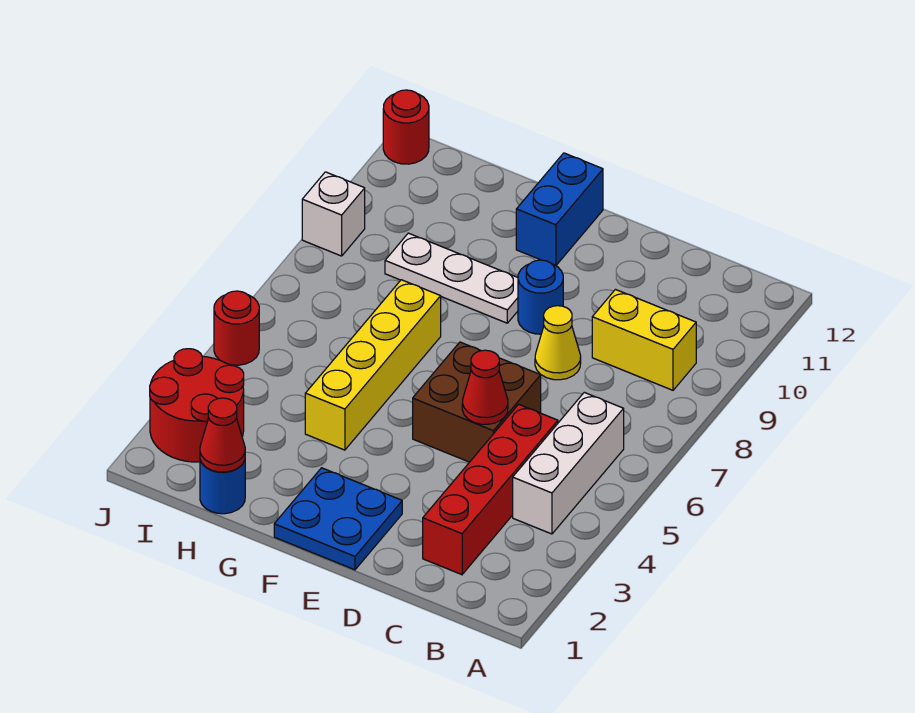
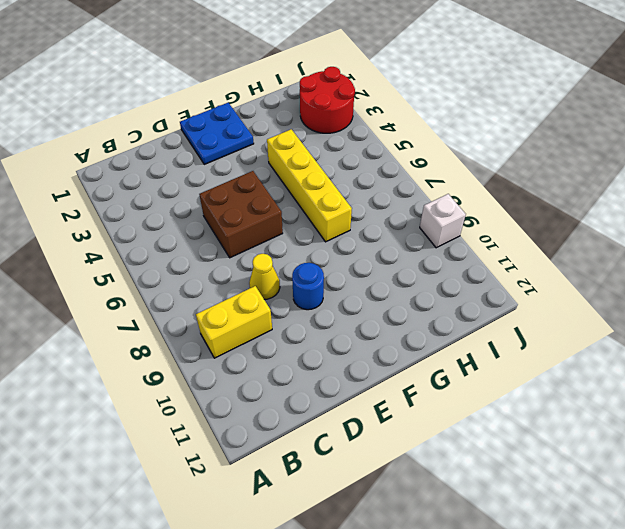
none -> white brick B4:B6 level 1
none -> red brick C2:C5 level 1
none -> white plate F9:H9 level 1

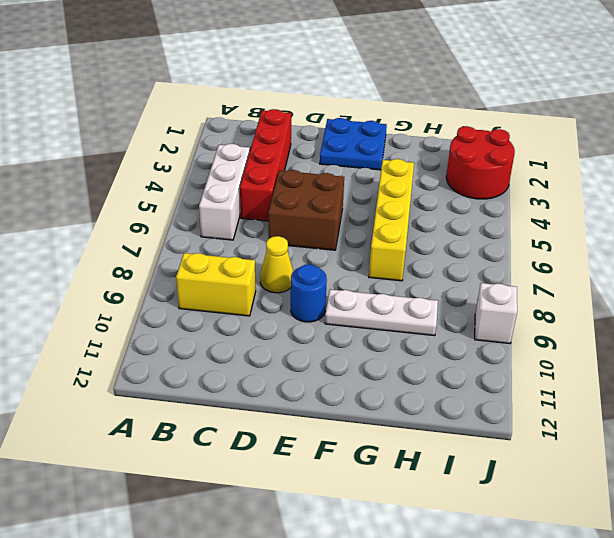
none -> blue brick F11:F12 level 1
none -> blue round brick H1 level 1
none -> red round brick J5 level 1

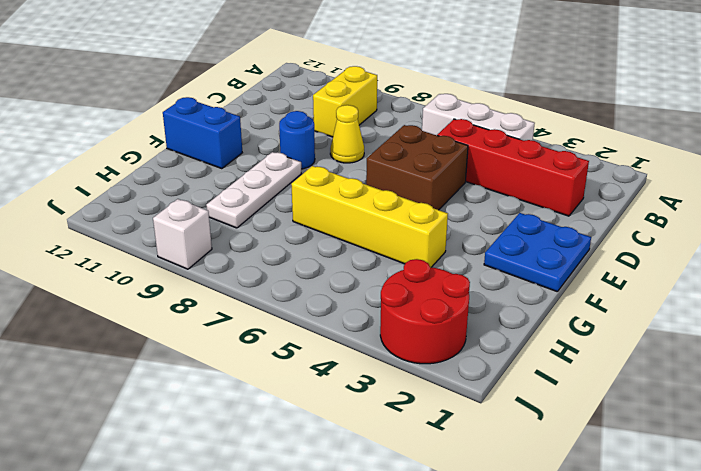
none -> blue round brick H1 level 1
none -> red round brick J5 level 1
none -> red round brick J12 level 1

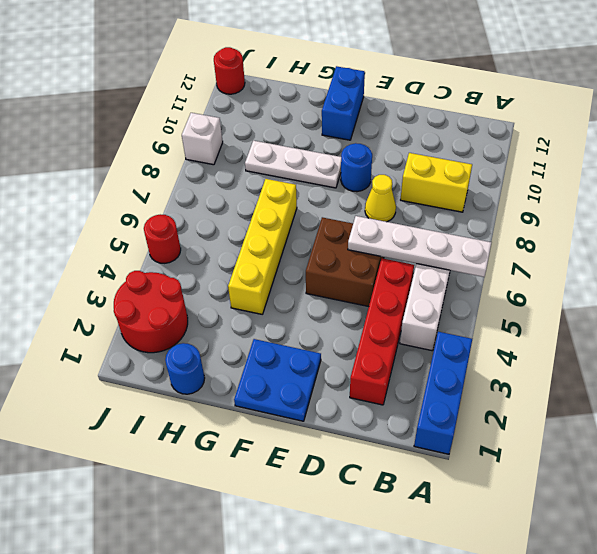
blue brick A1:A3 level 1 -> none
white plate A6:D6 level 2 -> none
none -> red cone D5 level 2
none -> red cone H1 level 2

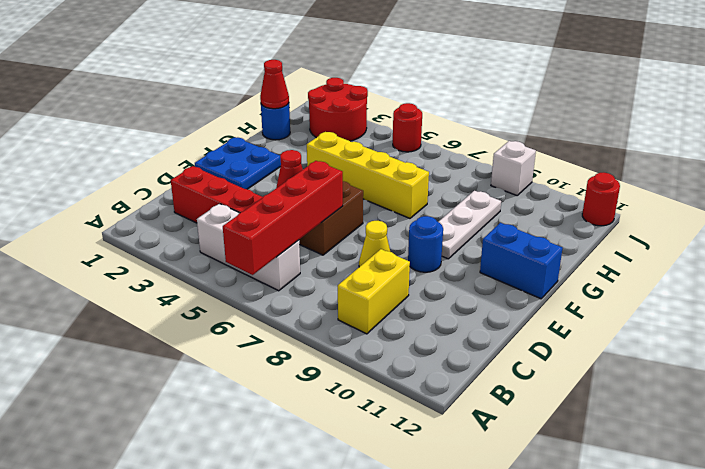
red brick A6:D6 level 2 -> none

